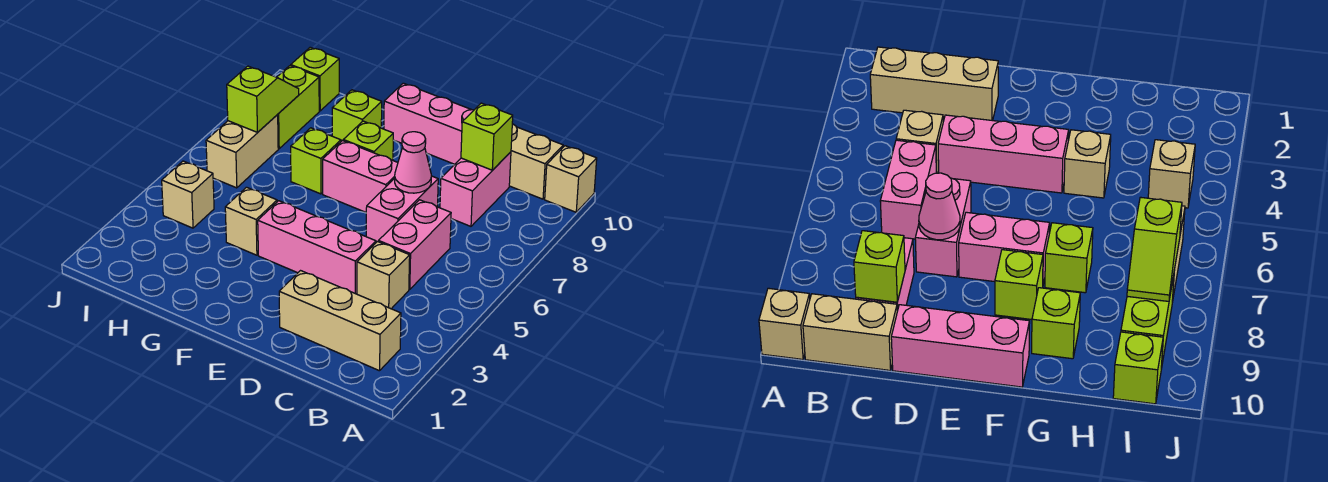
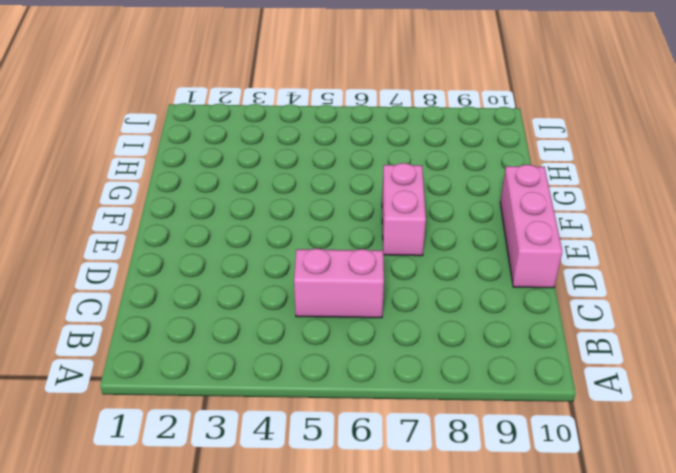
none -> tan brick A10 level 1
none -> tan brick B2:D2 level 1
none -> tan brick B10:C10 level 1

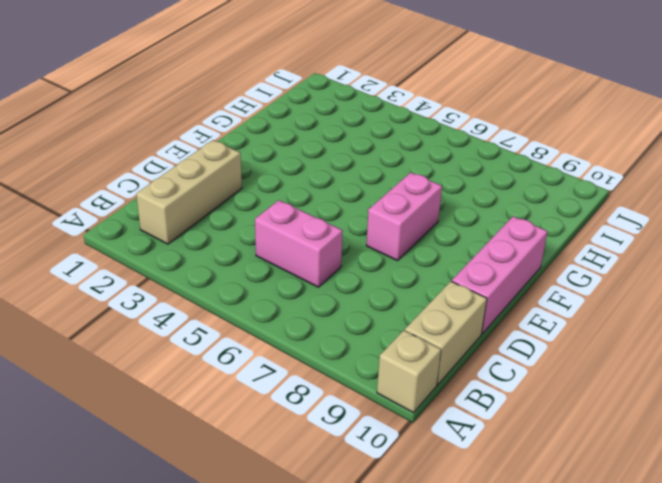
none -> tan brick C4 level 1
none -> pink brick C8:C9 level 1
none -> pink brick D4:F4 level 1

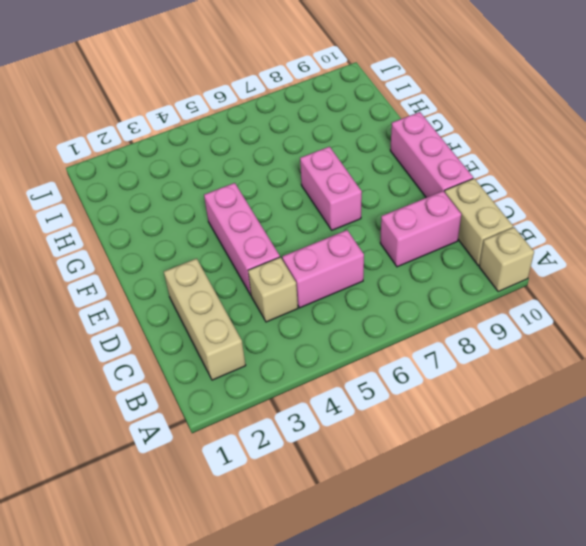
none -> pink brick D6:D7 level 1
none -> lime brick F8 level 1
none -> tan brick G4 level 1

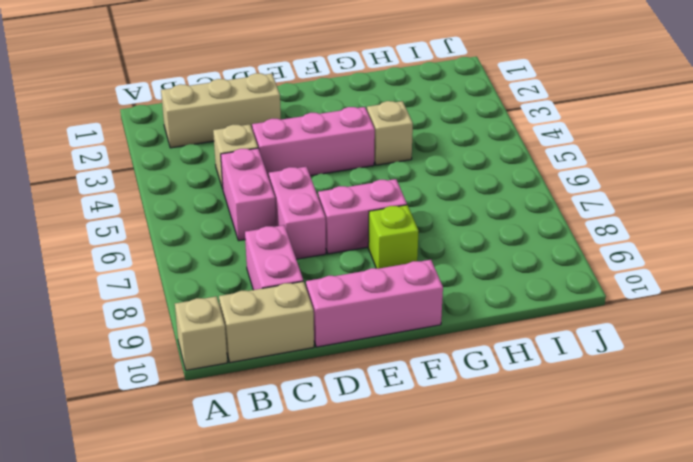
none -> lime brick G7 level 1
none -> lime brick G9 level 1
none -> tan brick I4 level 1

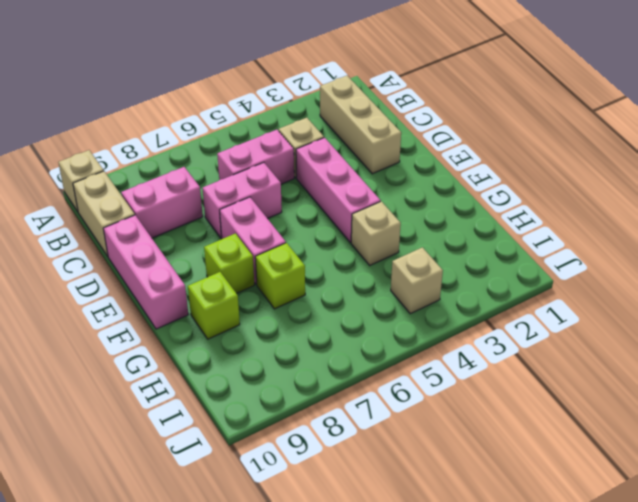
none -> tan brick I6:I7 level 1
none -> lime brick I8:I9 level 1
none -> lime brick I10 level 1

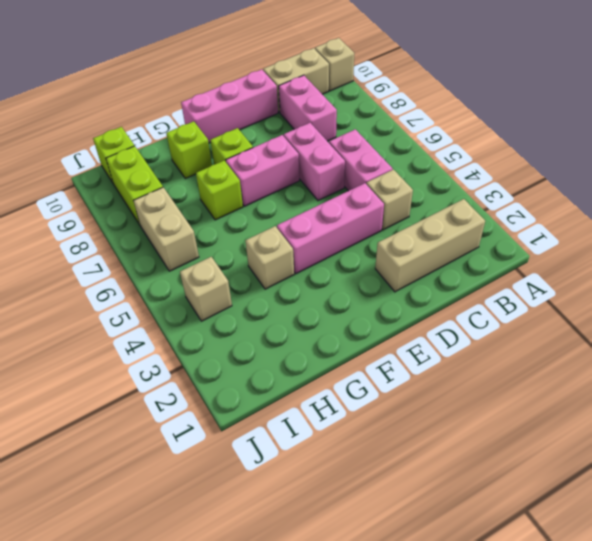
none -> lime brick C9 level 2
none -> pink cone D7 level 2
none -> lime slope I7:I8 level 2 top 7

